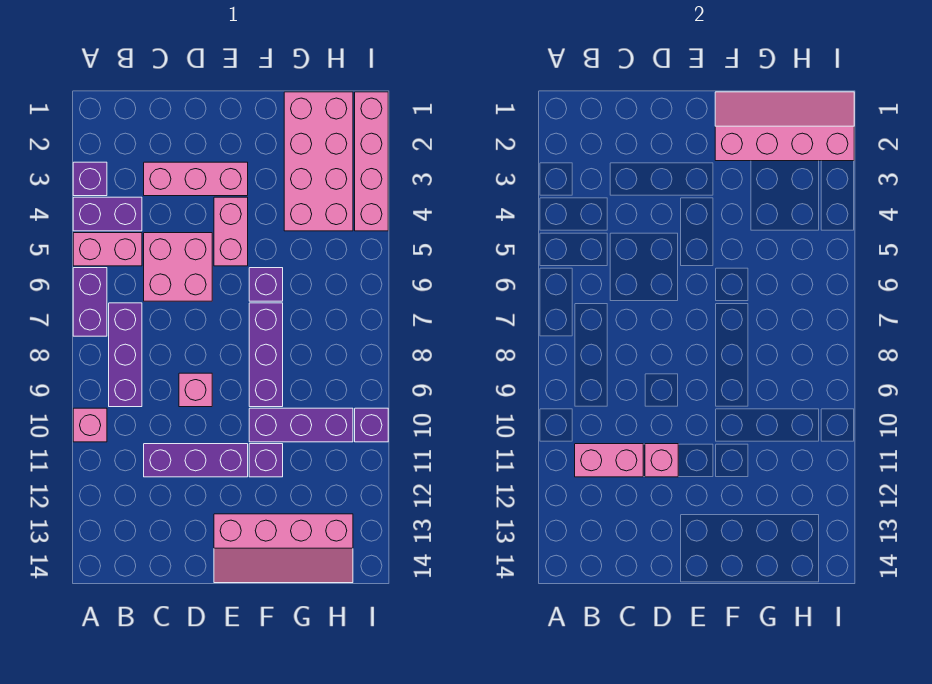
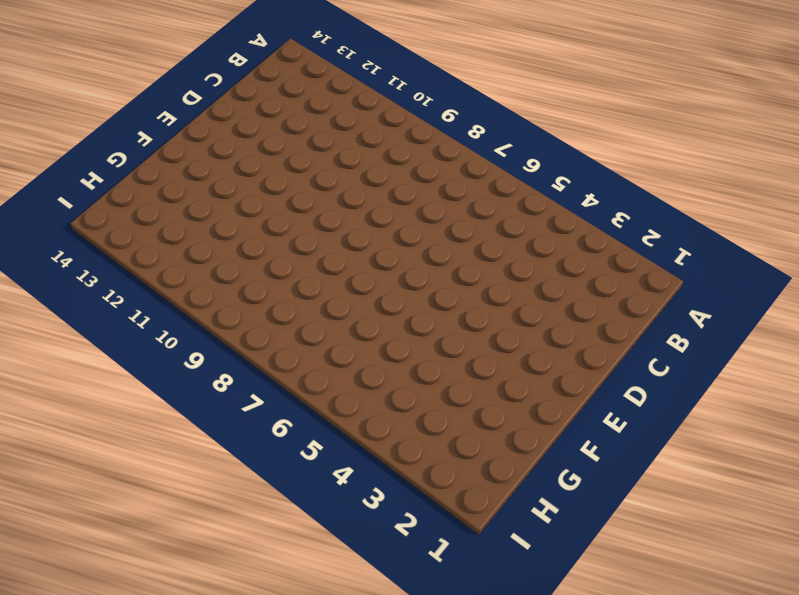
none -> purple brick A3 level 1
none -> purple brick A4:B4 level 1
none -> pink brick A5:B5 level 1

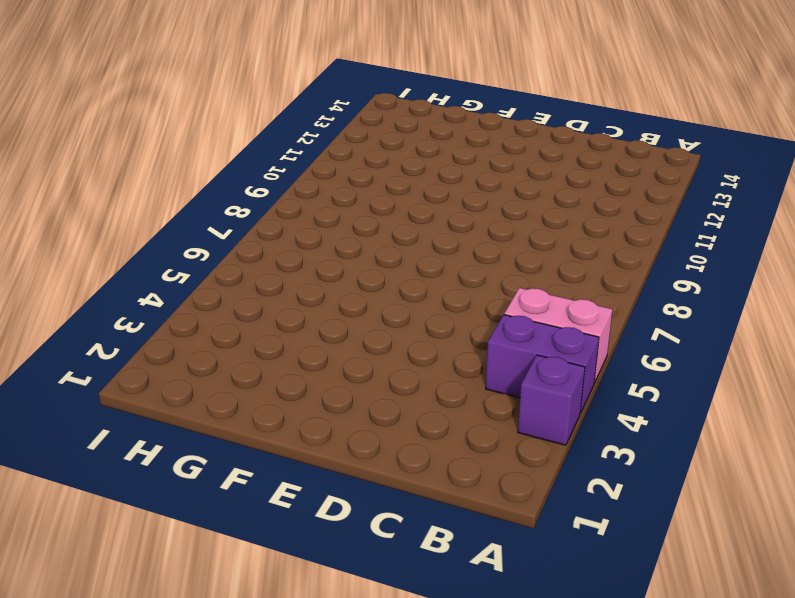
none -> purple brick A6:A7 level 1
none -> pink brick A10 level 1
none -> purple brick B7:B9 level 1

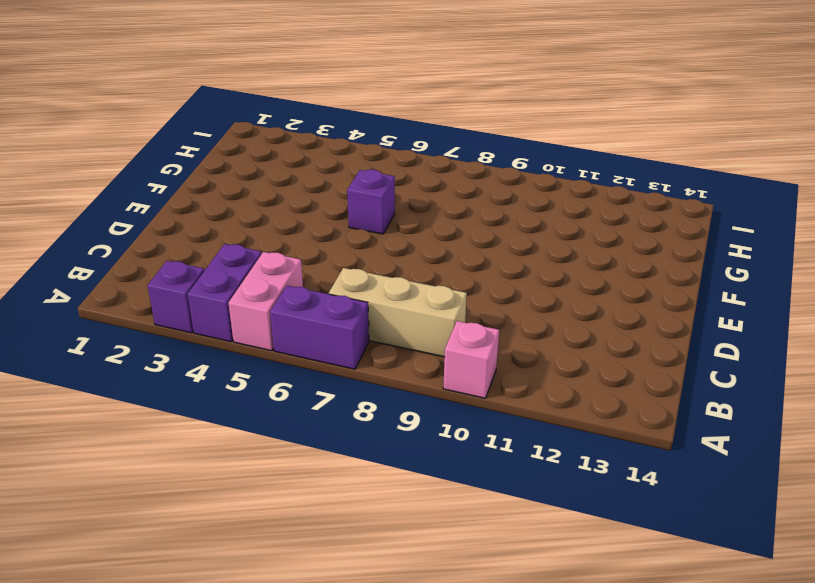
tan brick B7:B9 level 1 -> purple brick B7:B9 level 1
none -> pink brick C3:E3 level 1
none -> pink brick C5:D6 level 1
none -> purple brick C11:E11 level 1

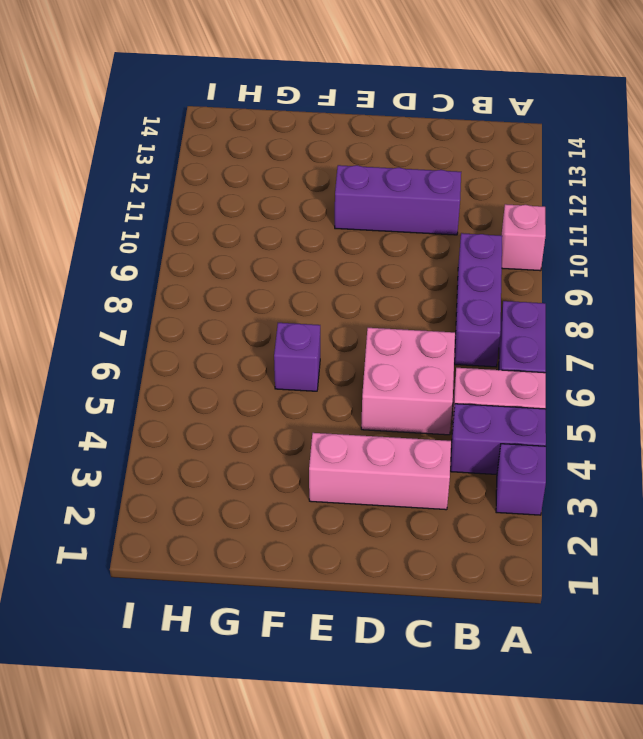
none -> pink brick D9 level 1
none -> pink brick E4:E5 level 1
none -> pink slope E13:H14 level 1 top 13

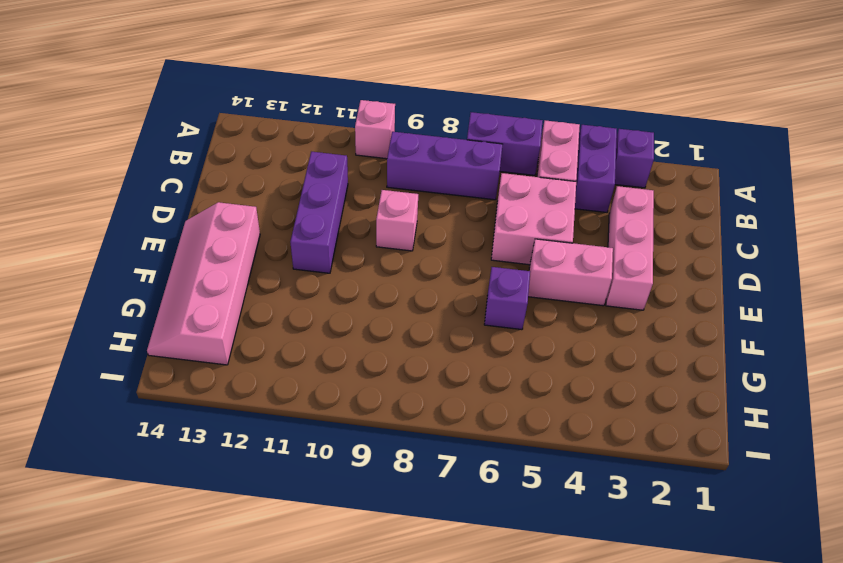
none -> purple brick F7:F9 level 1
none -> purple brick F10:H10 level 1
none -> purple brick F11 level 1

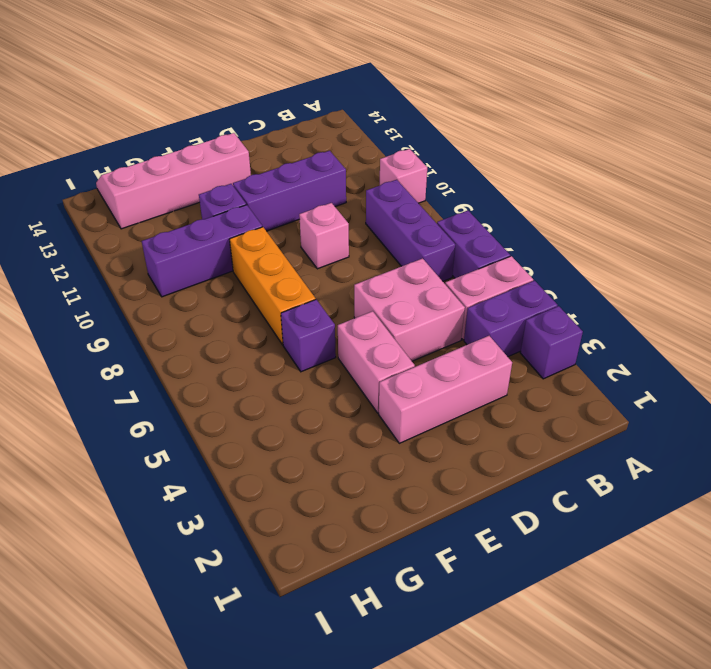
orange brick F7:F9 level 1 -> purple brick F7:F9 level 1
none -> pink brick G1:H4 level 1
none -> pink brick I1:I4 level 1
none -> purple brick I10 level 1

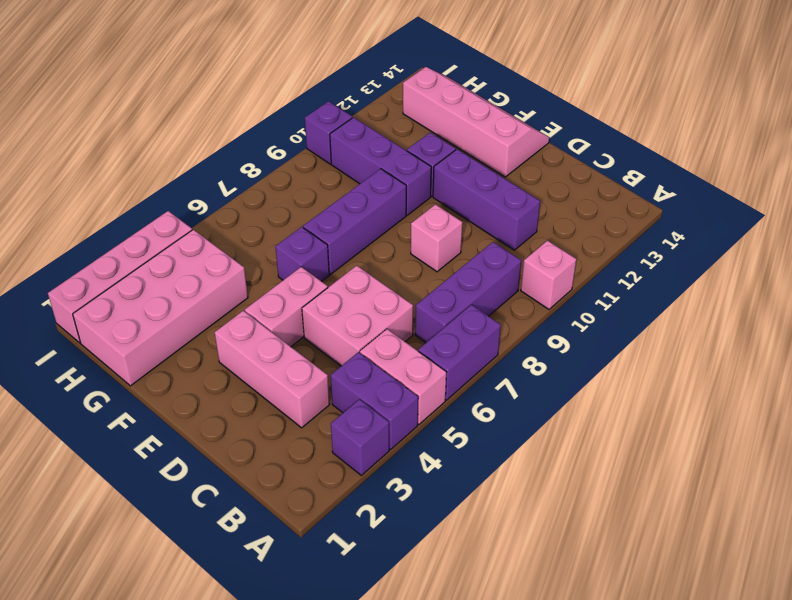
none -> pink brick B11:C11 level 2
none -> pink brick D11 level 2
none -> pink slope F1:I2 level 2 top 2

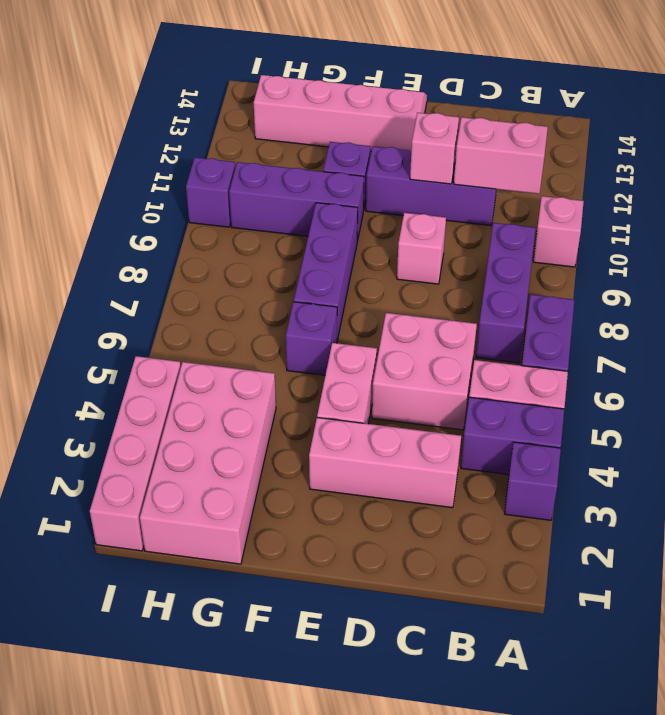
none -> pink slope F1:I2 level 2 top 2

